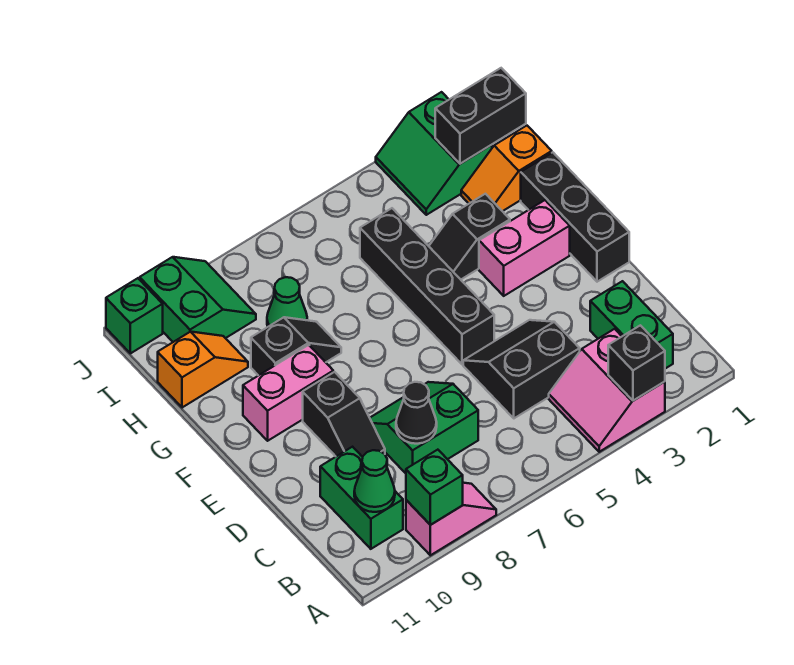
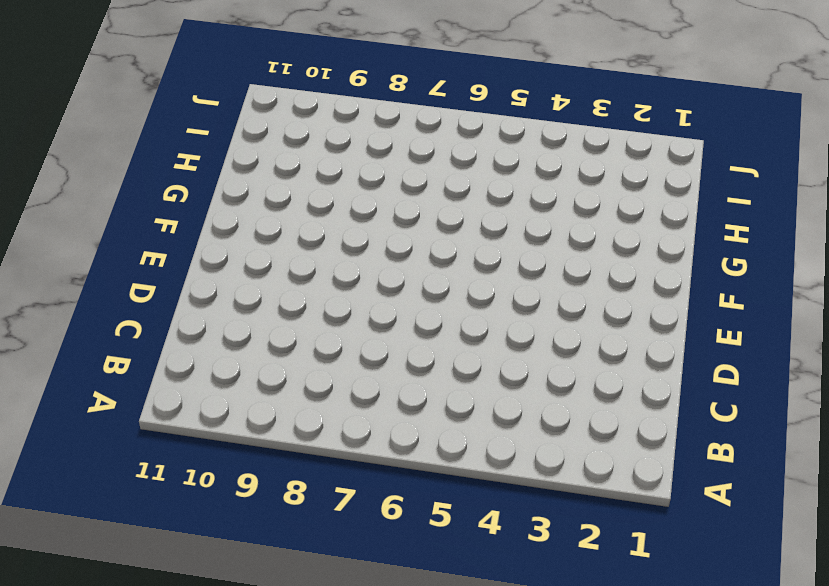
none -> pink slope A3:B4 level 1 top 3
none -> pink slope A8:A9 level 1 top 9
none -> green brick B2:C2 level 1

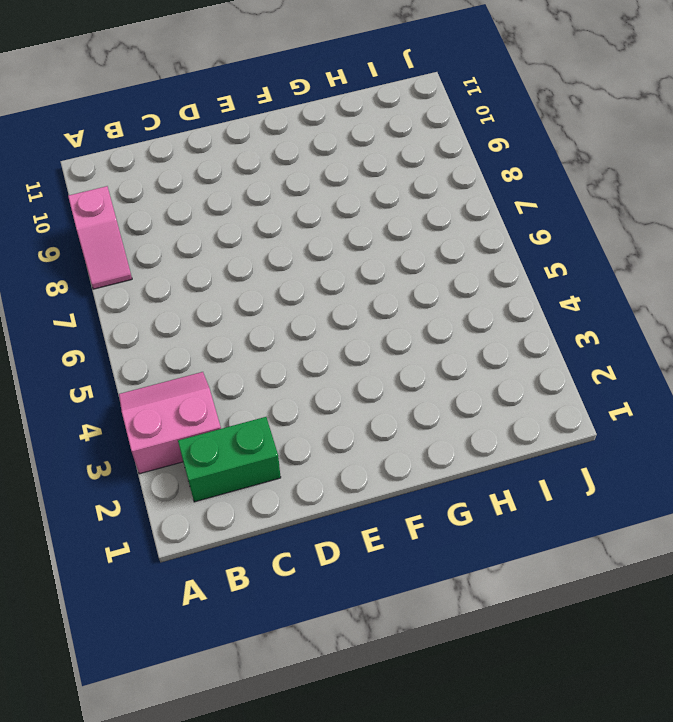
none -> green brick B10:C10 level 1
none -> black slope C4:D5 level 1 top C
none -> green slope C7:D8 level 1 top C

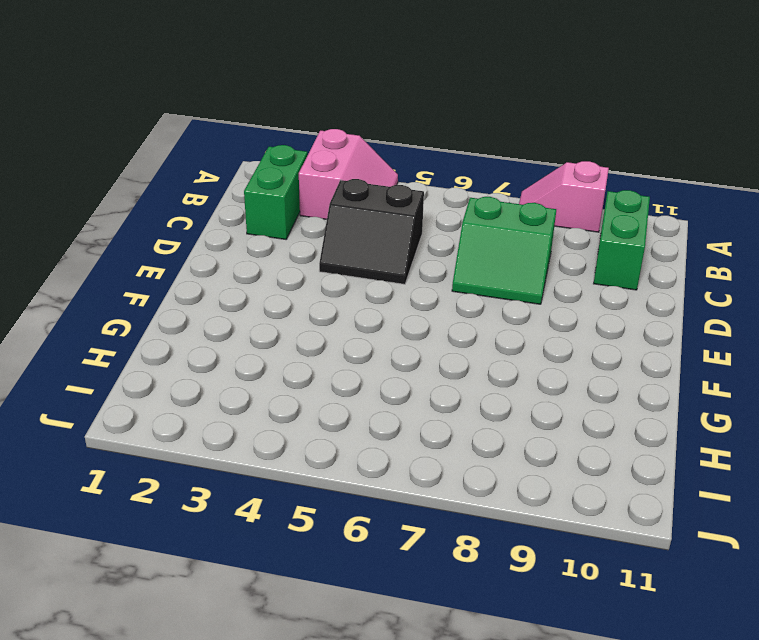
none -> black slope D9:E9 level 1 top E
none -> black brick E1:G1 level 1
none -> black brick E5:H5 level 1

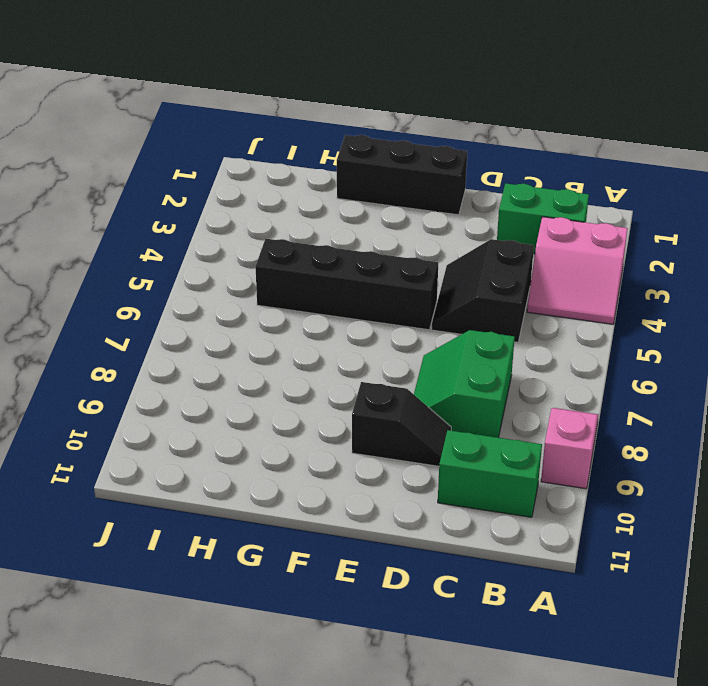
none -> pink brick F2:F3 level 1
none -> pink brick F9:F10 level 1
none -> black slope G3:G4 level 1 top 3

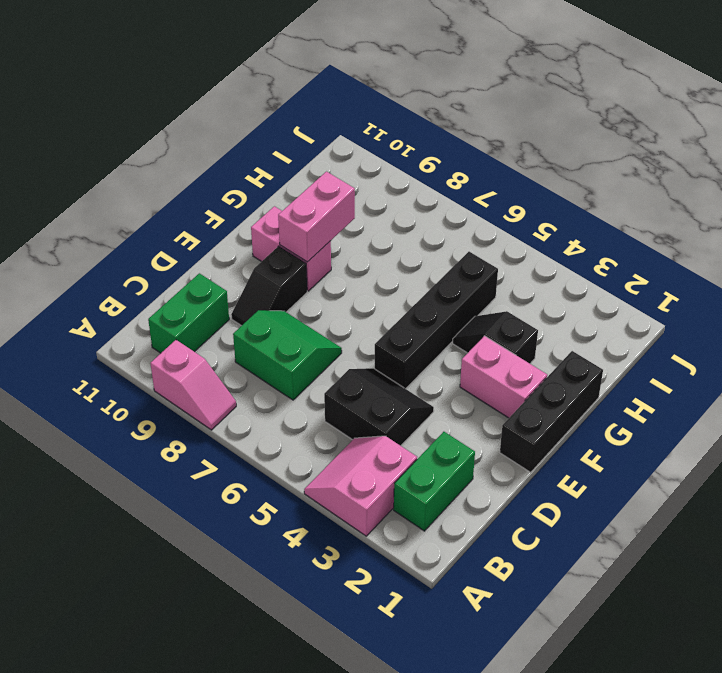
pink brick F9:G9 level 2 -> none
none -> black slope G8:G9 level 1 top 9
none -> orange slope H1:H2 level 1 top 1
none -> green cone H8 level 1

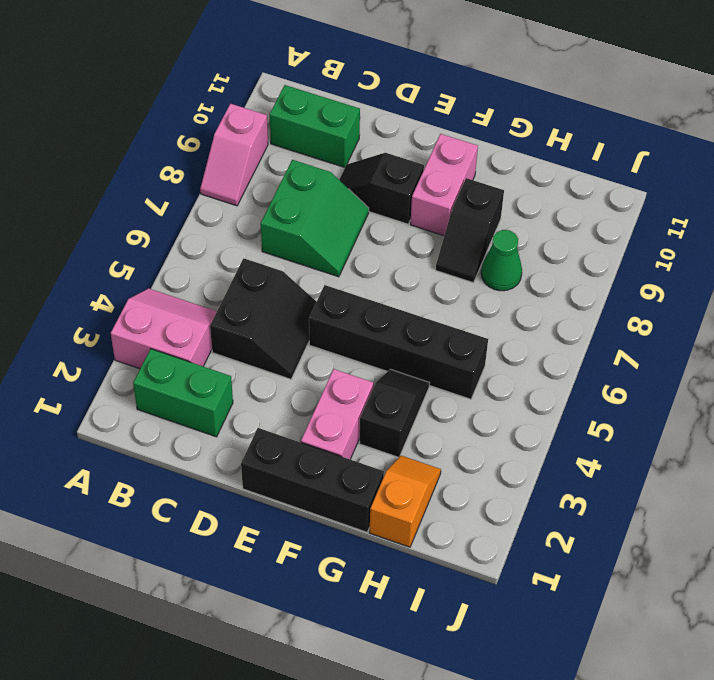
none -> orange slope H10:H11 level 1 top 11
none -> green slope I2:J3 level 1 top 2
none -> green slope I9:J10 level 1 top 10

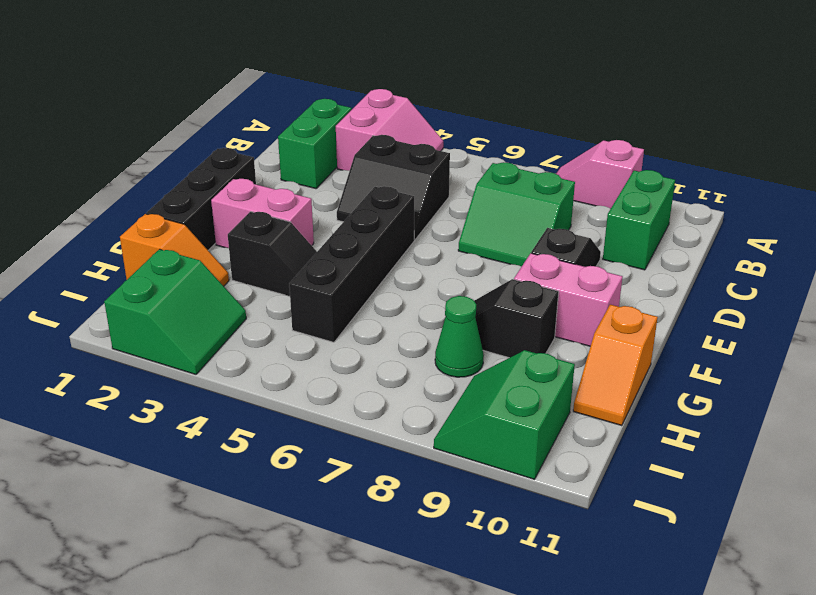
orange slope G11:H11 level 1 top G -> orange slope H10:H11 level 1 top 11
none -> green brick J11 level 1
none -> black brick A3 level 2
none -> green brick A9 level 2

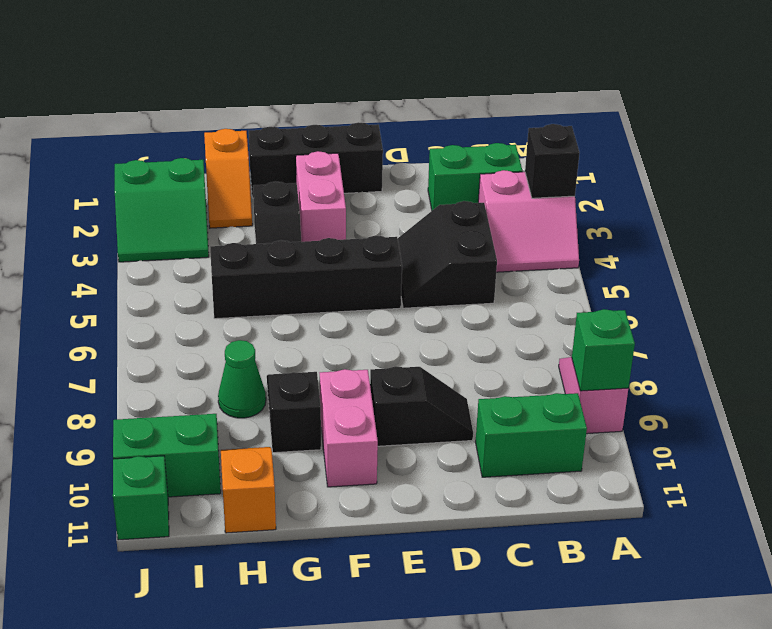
none -> green slope C7:D8 level 1 top C
none -> green cone B10 level 2
none -> black cone C8 level 2

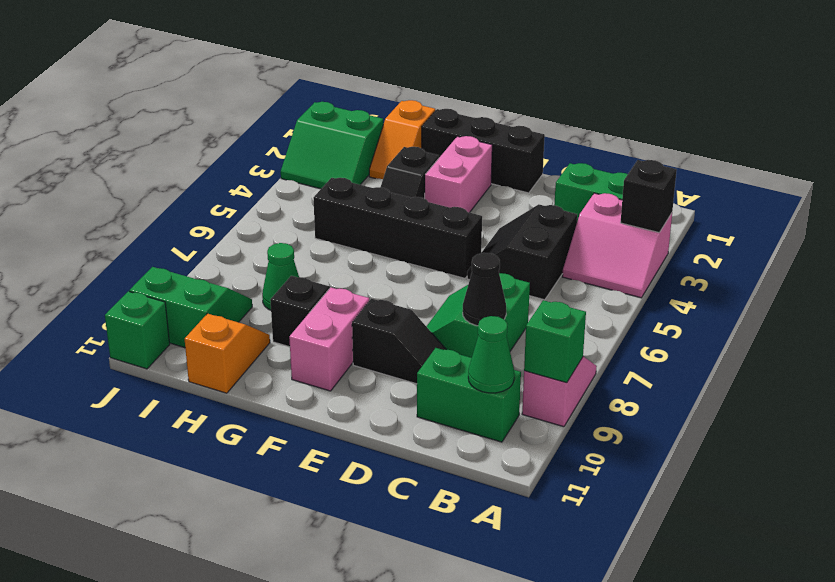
none -> black brick I1:I2 level 2

